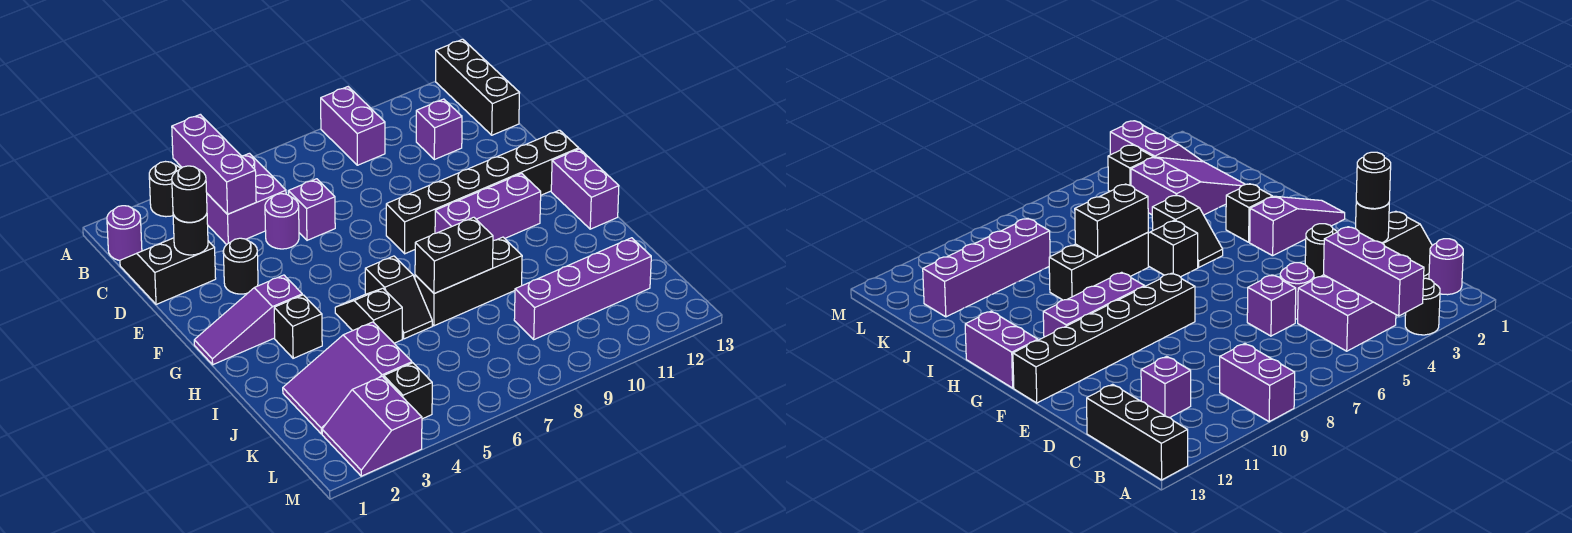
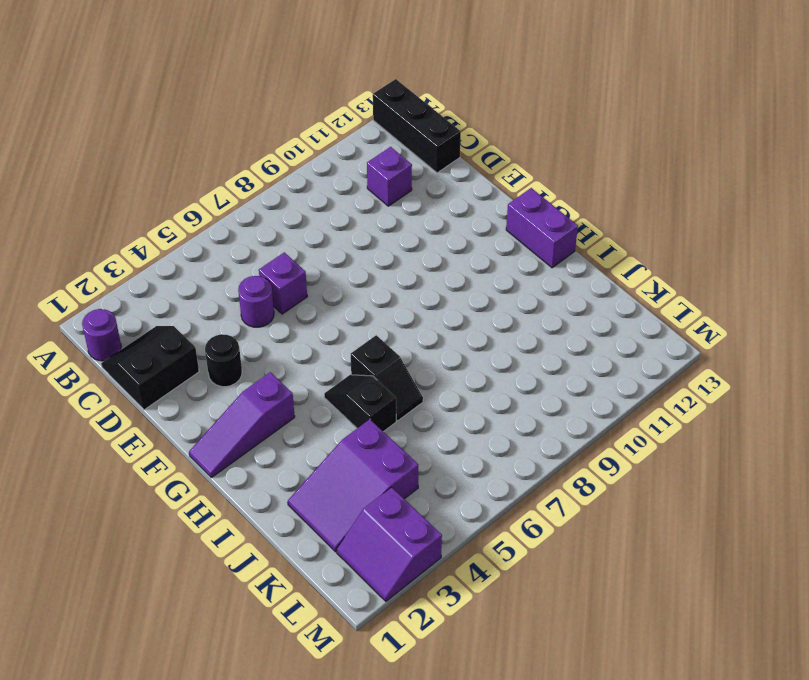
none -> black round brick A3 level 1
none -> purple brick A9:B9 level 1
none -> purple brick B4:C5 level 1

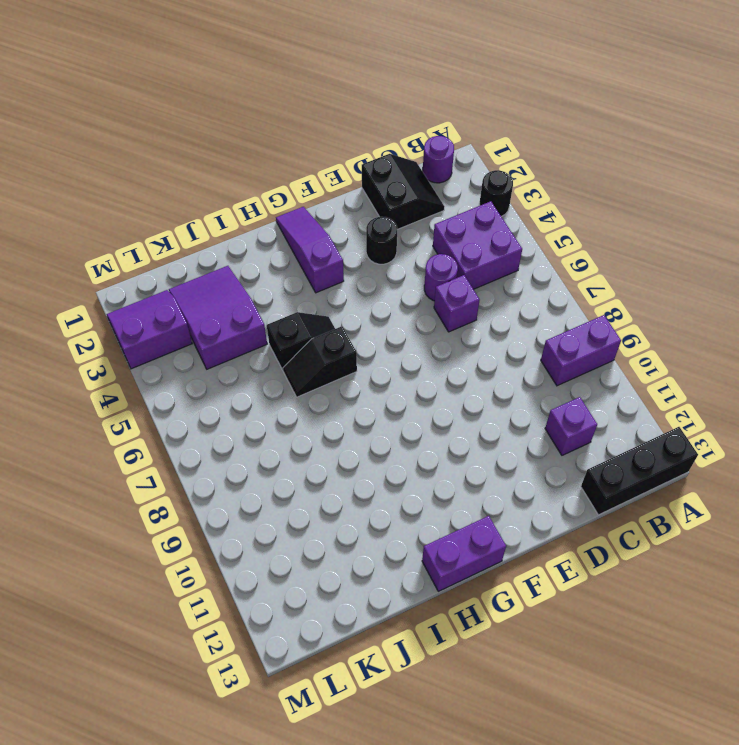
none -> black brick F8:F13 level 1
none -> purple brick G9:G11 level 1
none -> black brick H3 level 1

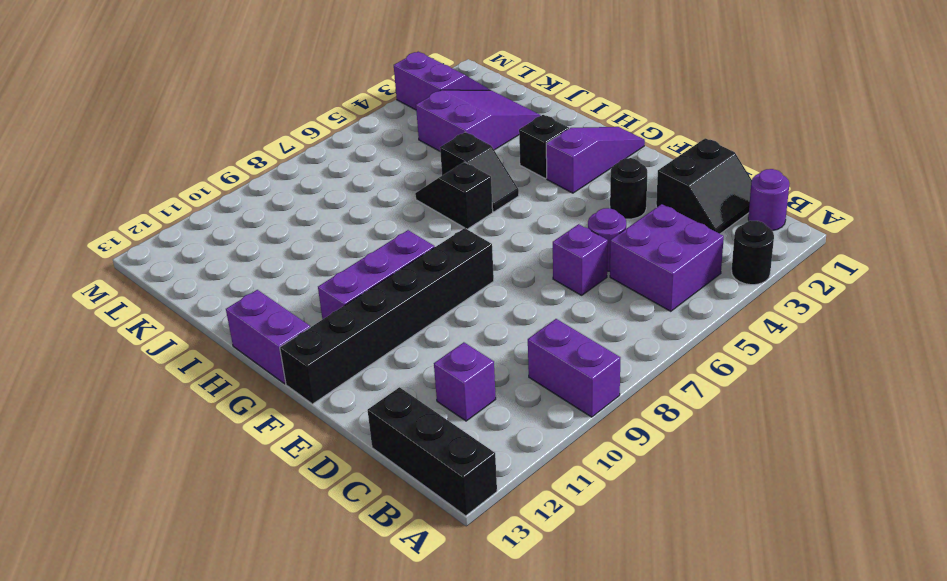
none -> black brick I7:I9 level 1
none -> purple brick K9:K12 level 1
none -> black brick L4 level 1

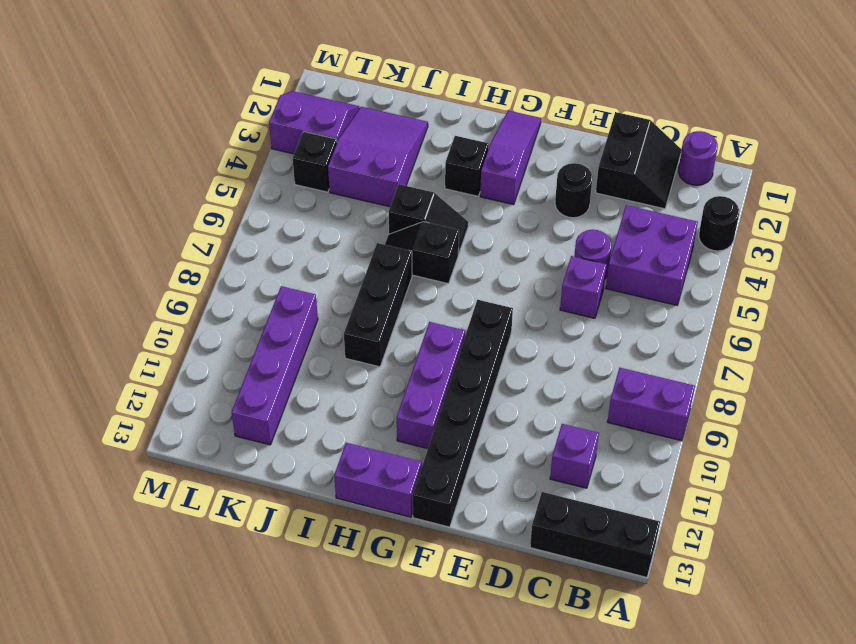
none -> purple brick A4:C4 level 2
none -> black round brick D2 level 2
none -> black brick I7:I8 level 2

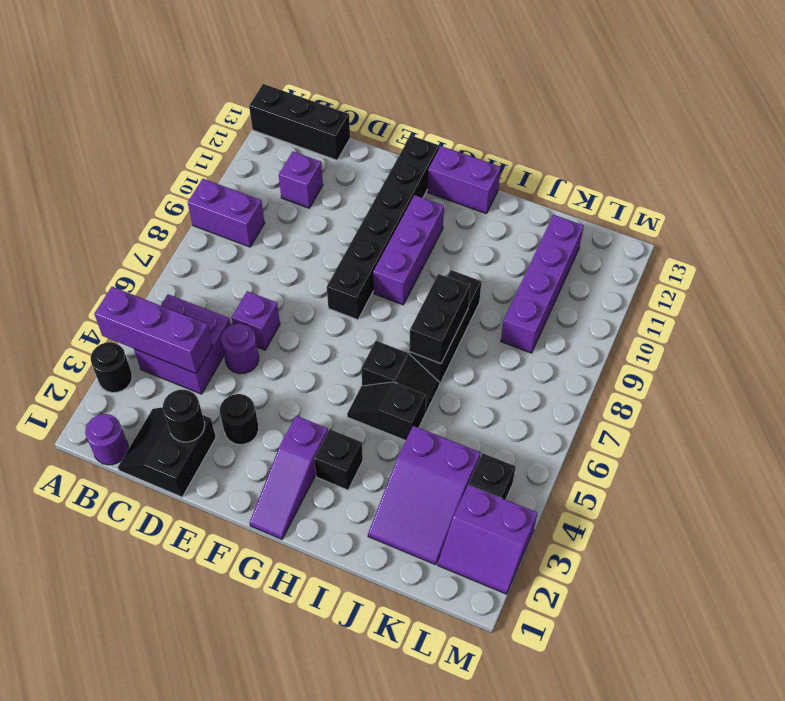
none -> black round brick D2 level 3

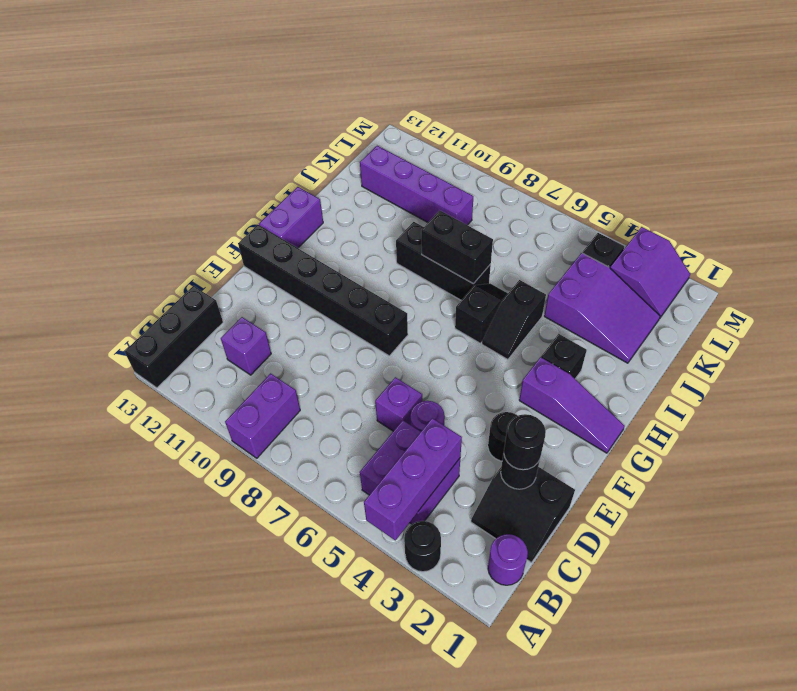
none -> purple brick G9:G11 level 1

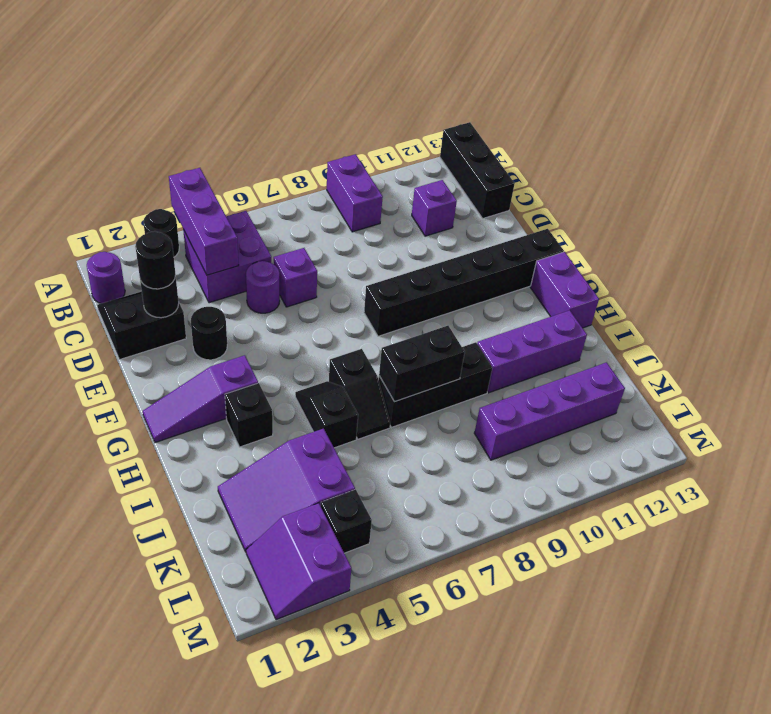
purple brick I10:I12 level 1 -> purple brick G9:G11 level 1

